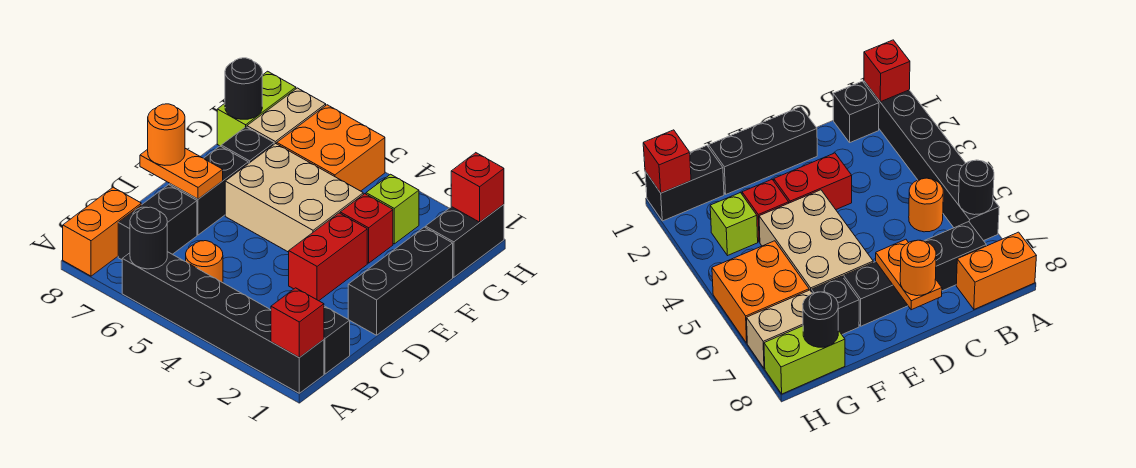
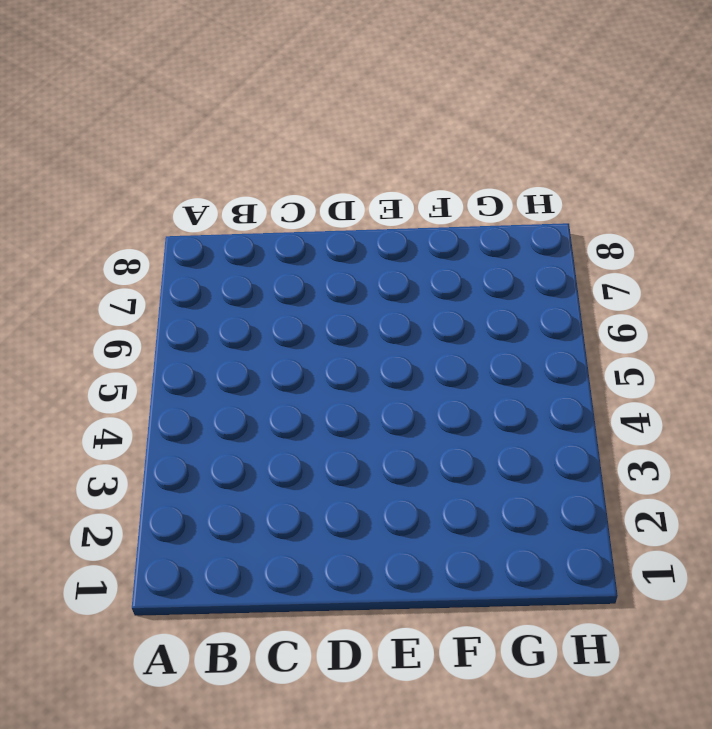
none -> black brick A1:A6 level 1
none -> orange brick A8:B8 level 1
none -> black brick B1 level 1

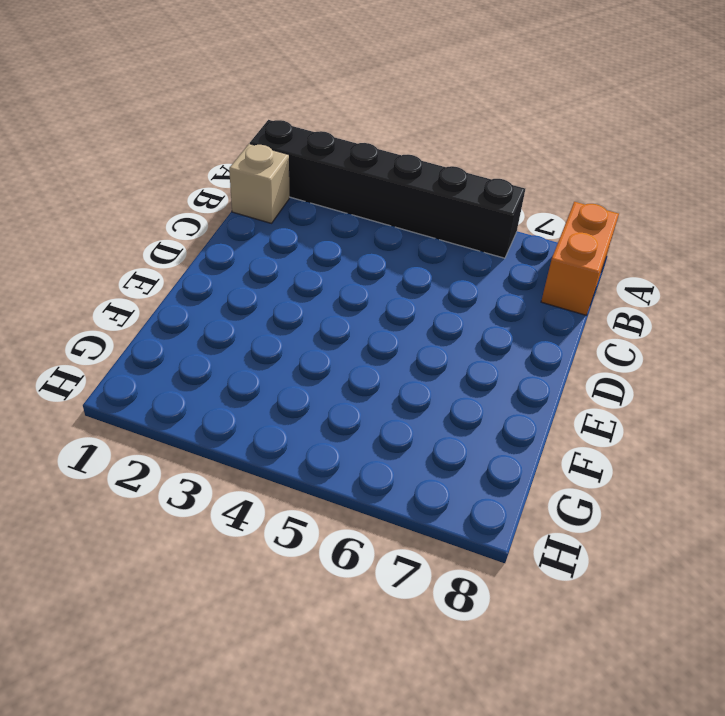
tan brick B1 level 1 -> black brick B1 level 1
none -> orange round brick B5 level 1
none -> black brick B7:C7 level 1
none -> black brick D1:F1 level 1

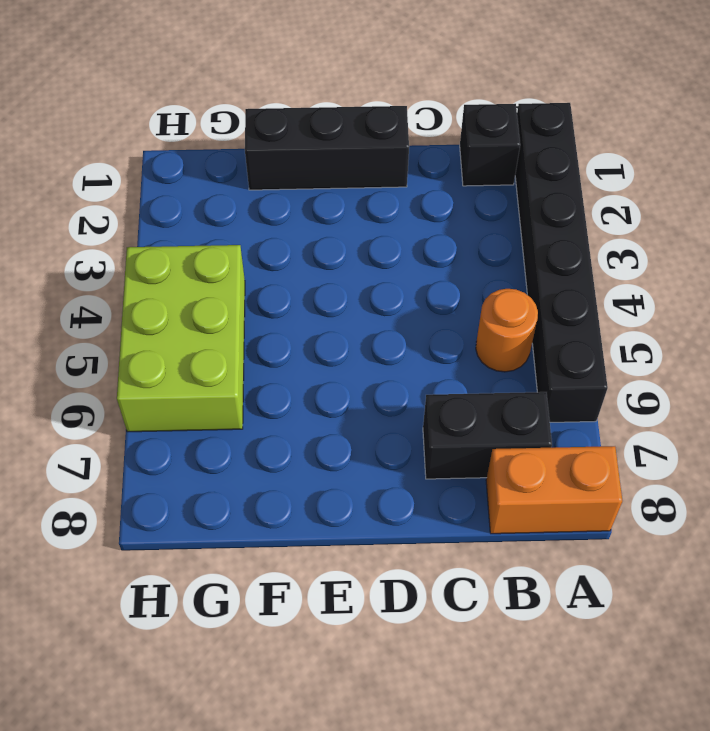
lime brick G4:H6 level 1 -> orange brick G5:H6 level 1
none -> red brick D3:E3 level 1
none -> black brick D7:E7 level 1
none -> tan brick E4:F6 level 1

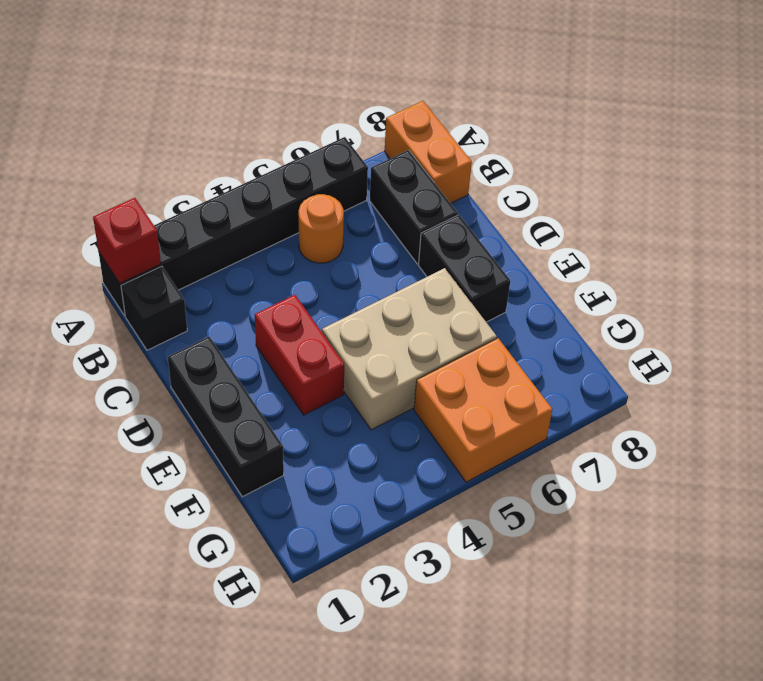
none -> red brick F3 level 1
none -> black brick F7 level 1
none -> black brick G1:H1 level 1

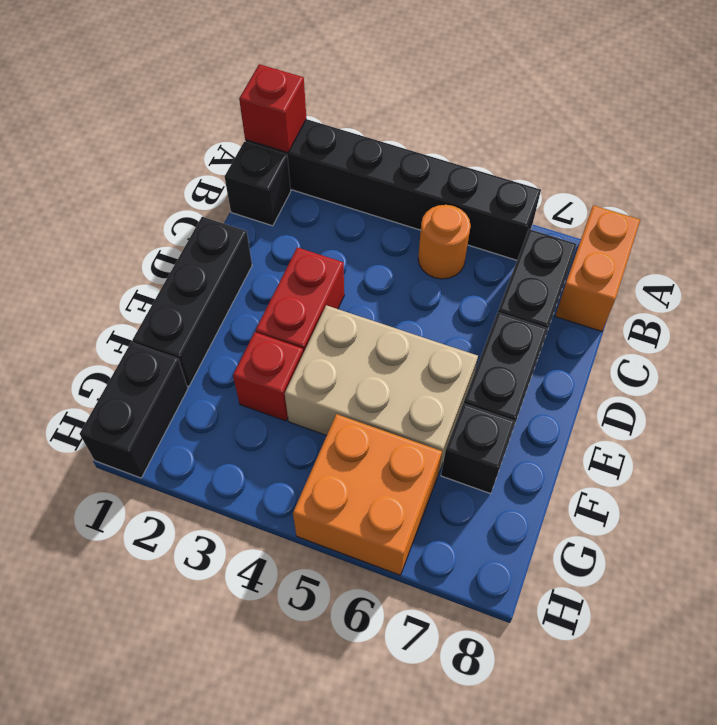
none -> lime brick G3 level 1
none -> tan brick G7:H7 level 1
none -> lime brick G8:H8 level 1

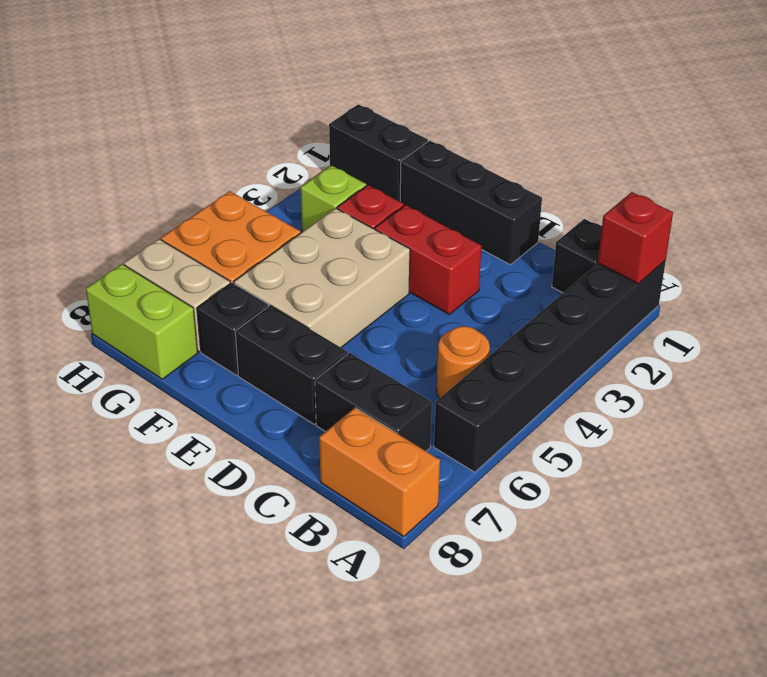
none -> black round brick A6 level 2
none -> orange plate D7:D8 level 2
none -> black round brick G8 level 2

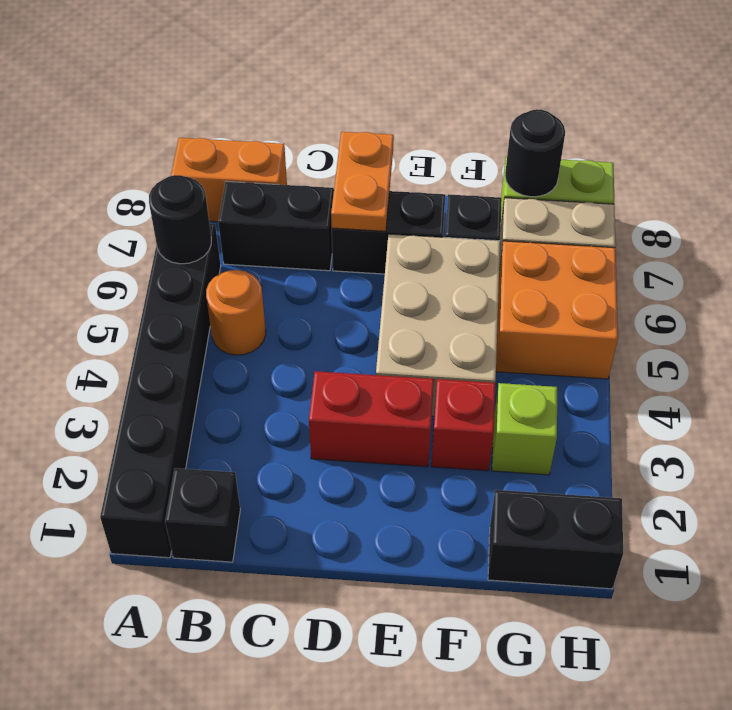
none -> black brick D1:F1 level 1
none -> red brick A1 level 2
none -> red brick H1 level 2

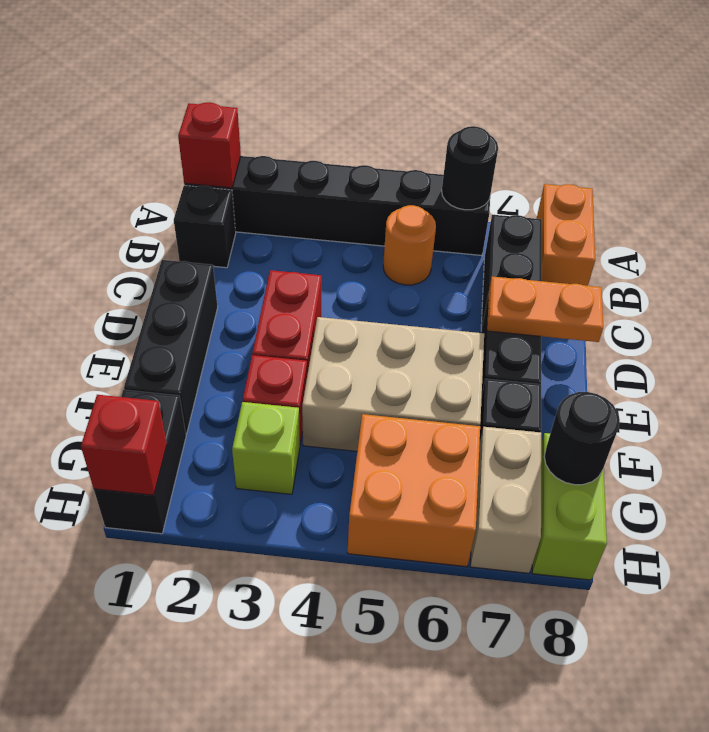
none -> orange round brick D8 level 3

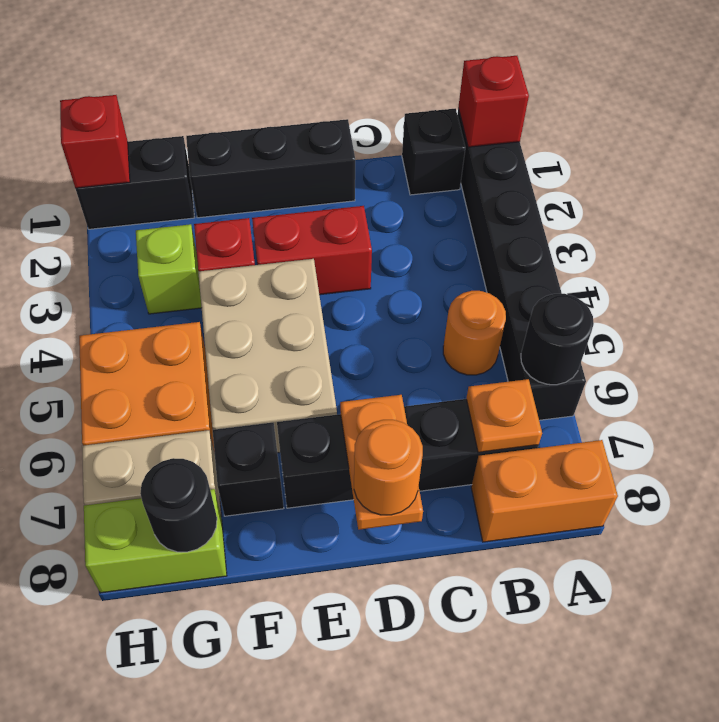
orange plate B7 level 2 -> none

